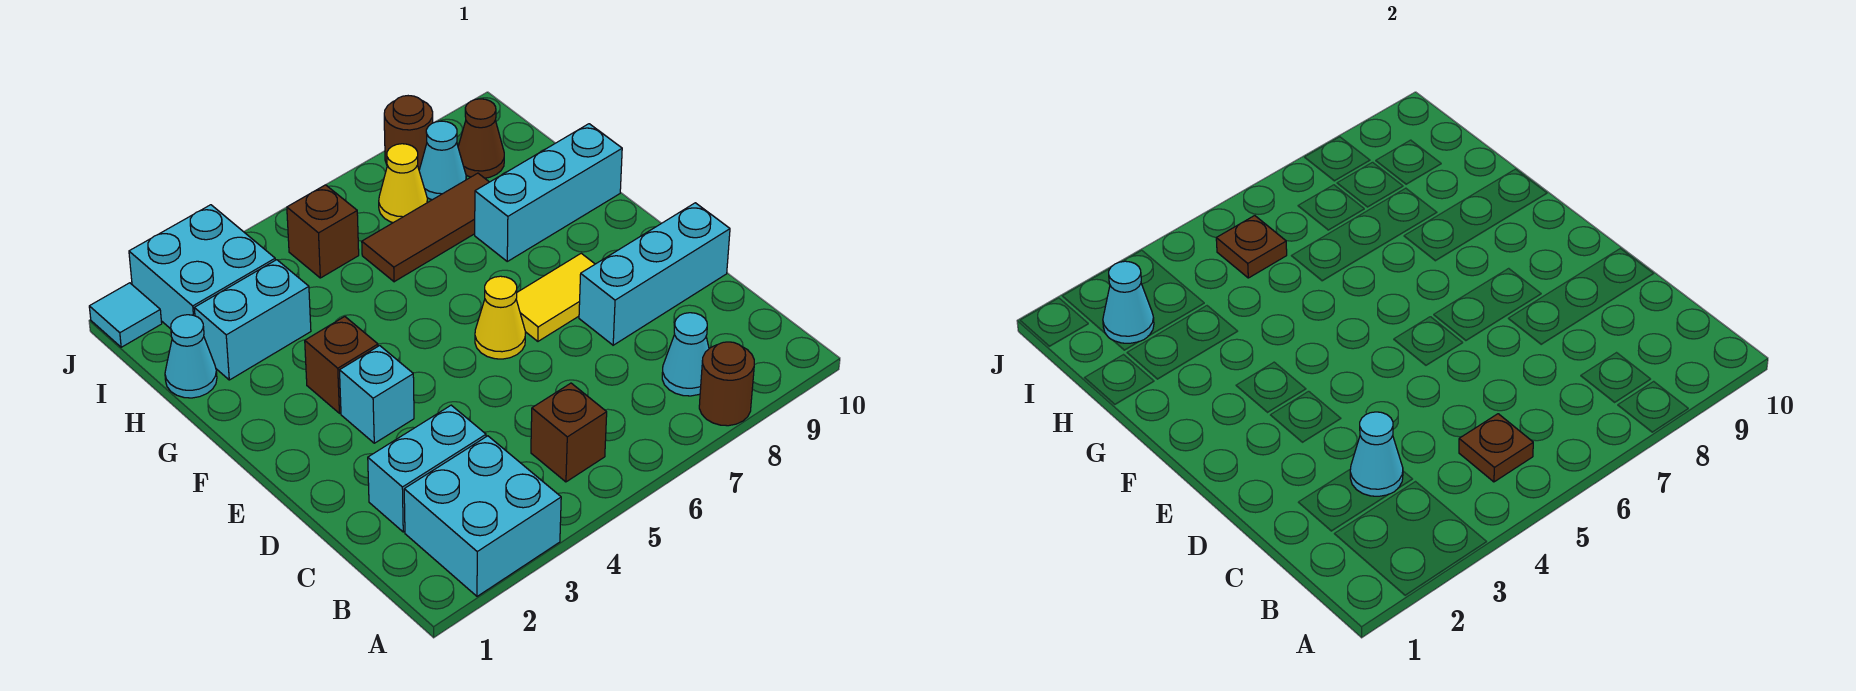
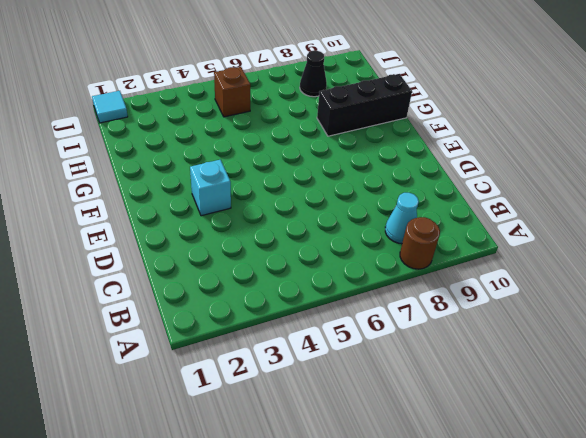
black brick G8:G10 level 1 -> cyan brick G8:G10 level 1
black cone I8 level 1 -> cyan cone I8 level 1
none -> cyan brick A2:B3 level 1
none -> brown brick B5 level 1
none -> cyan brick C2:C3 level 1

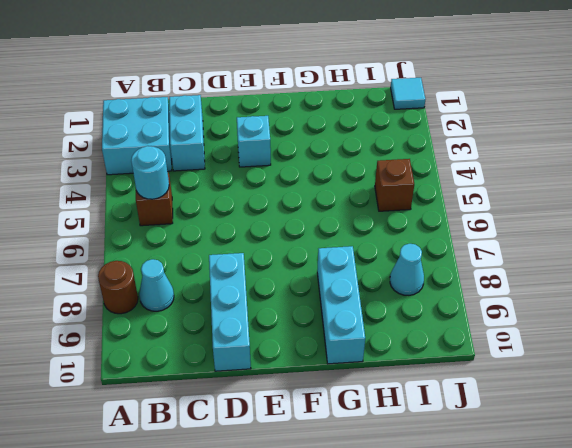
cyan round brick B5 level 2 -> brown plate B5 level 2
none -> yellow cone E6 level 1
none -> yellow tile E7:E8 level 1
none -> brown brick F3 level 1

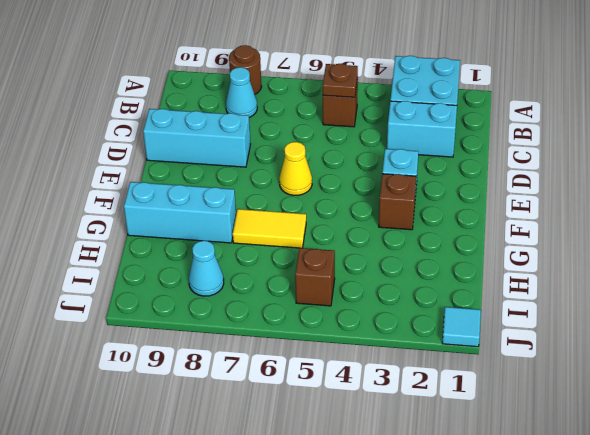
yellow tile G6:G7 level 1 -> yellow tile E7:E8 level 1
none -> cyan cone H1 level 1
none -> cyan brick H2:H3 level 1
none -> brown tile H6:H8 level 1

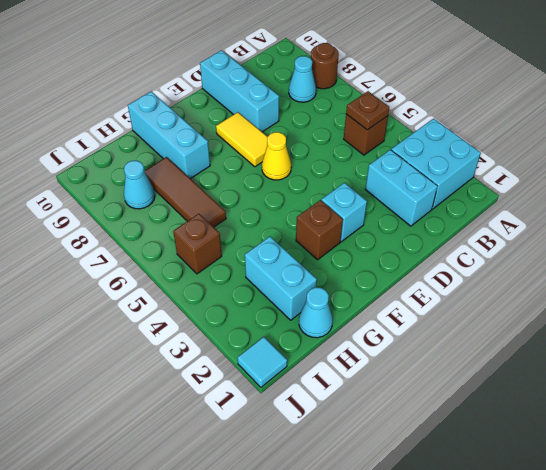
none -> cyan brick I2:J3 level 1
none -> yellow cone I7 level 1
none -> brown cone I9 level 1

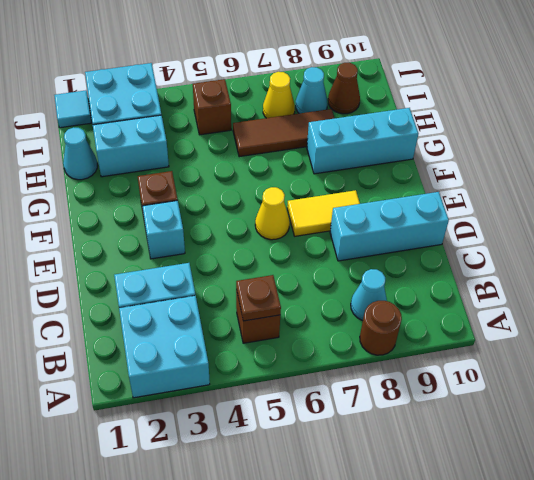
none -> brown round brick J8 level 1
none -> cyan cone C3 level 2
none -> cyan cone I2 level 2

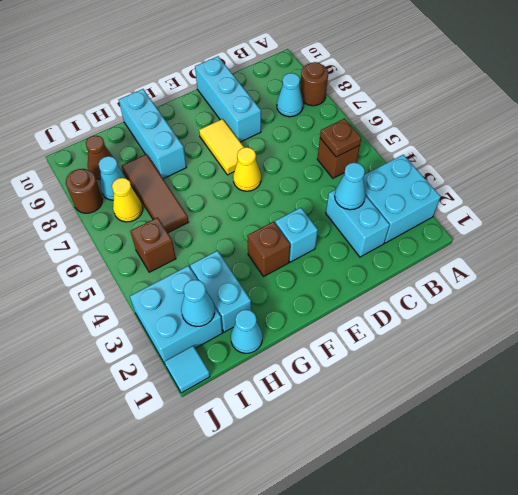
none -> brown plate I5 level 2

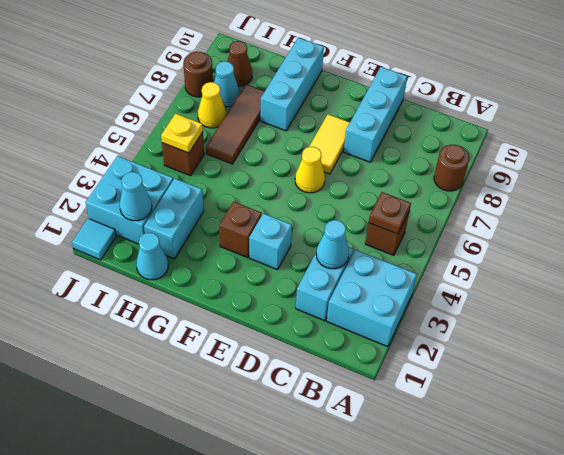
yellow plate I5 level 2 -> brown plate I5 level 2
none -> cyan cone B8 level 1

